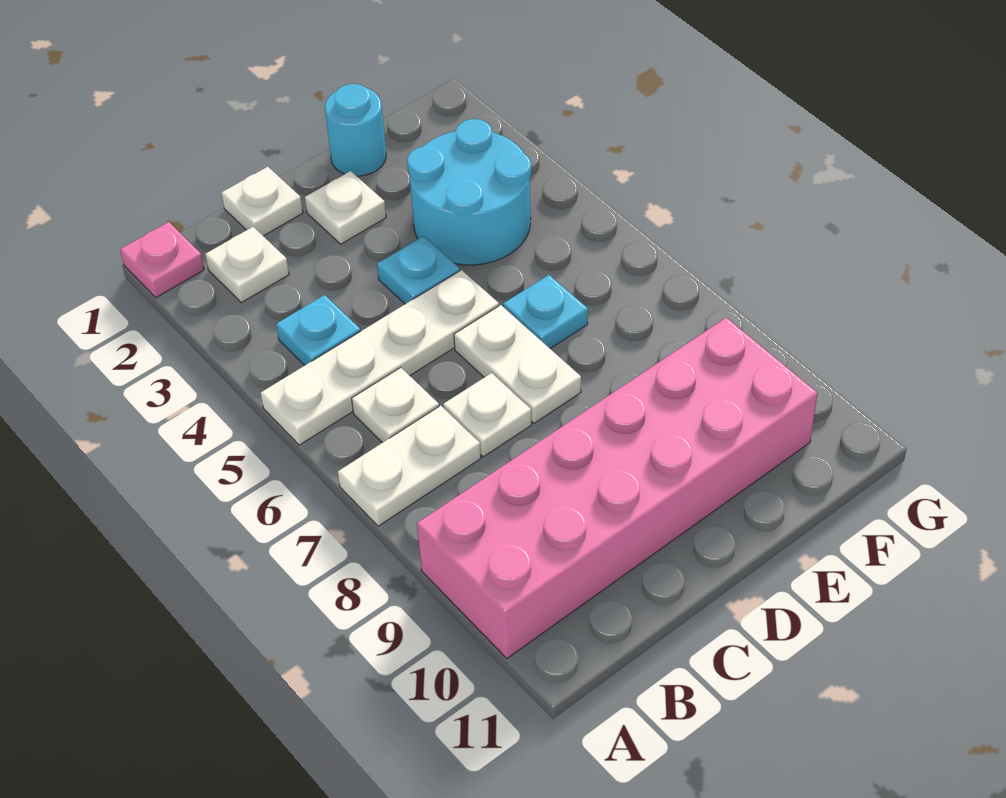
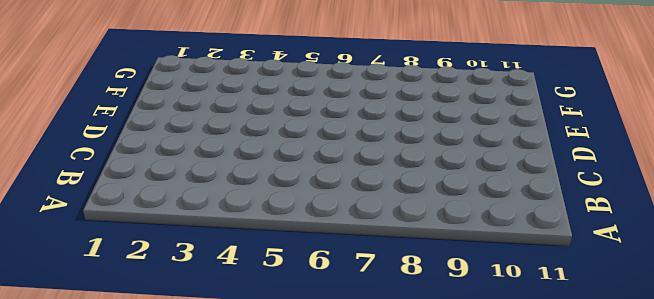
none -> pink plate A1 level 1
none -> white plate A5:D5 level 1
none -> white plate A7:B7 level 1

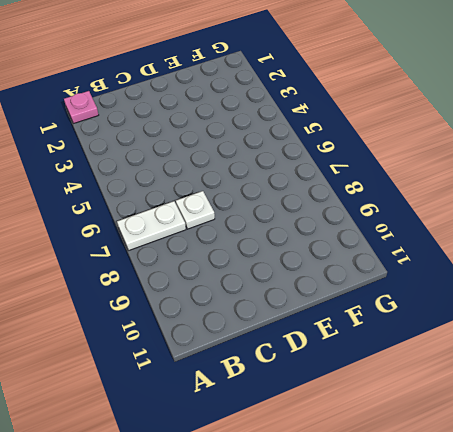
none -> white plate A5:D5 level 1
none -> pink brick A9:F10 level 1
none -> white plate B2 level 1

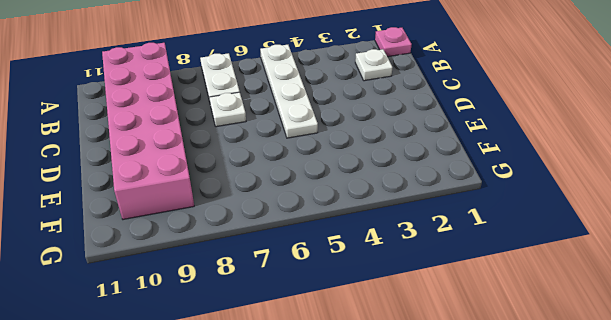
none -> cyan plate B4 level 1
none -> white plate B6 level 1
none -> white plate C1 level 1

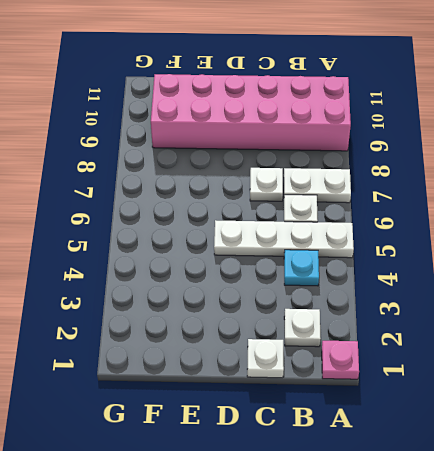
none -> white plate D2 level 1
none -> cyan plate D4 level 1
none -> white plate D6:D7 level 1

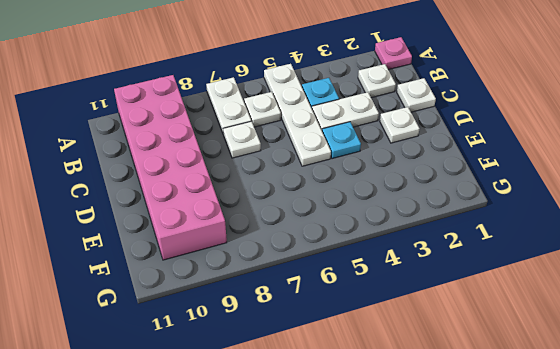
white plate C3:C4 level 1 -> white plate D6:D7 level 1
none -> cyan round brick E1 level 1
none -> cyan round brick E3:F4 level 1
none -> cyan plate E6 level 1

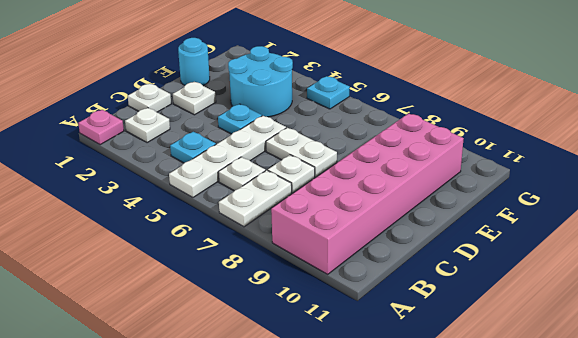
cyan plate G5 level 1 -> cyan plate E6 level 1

